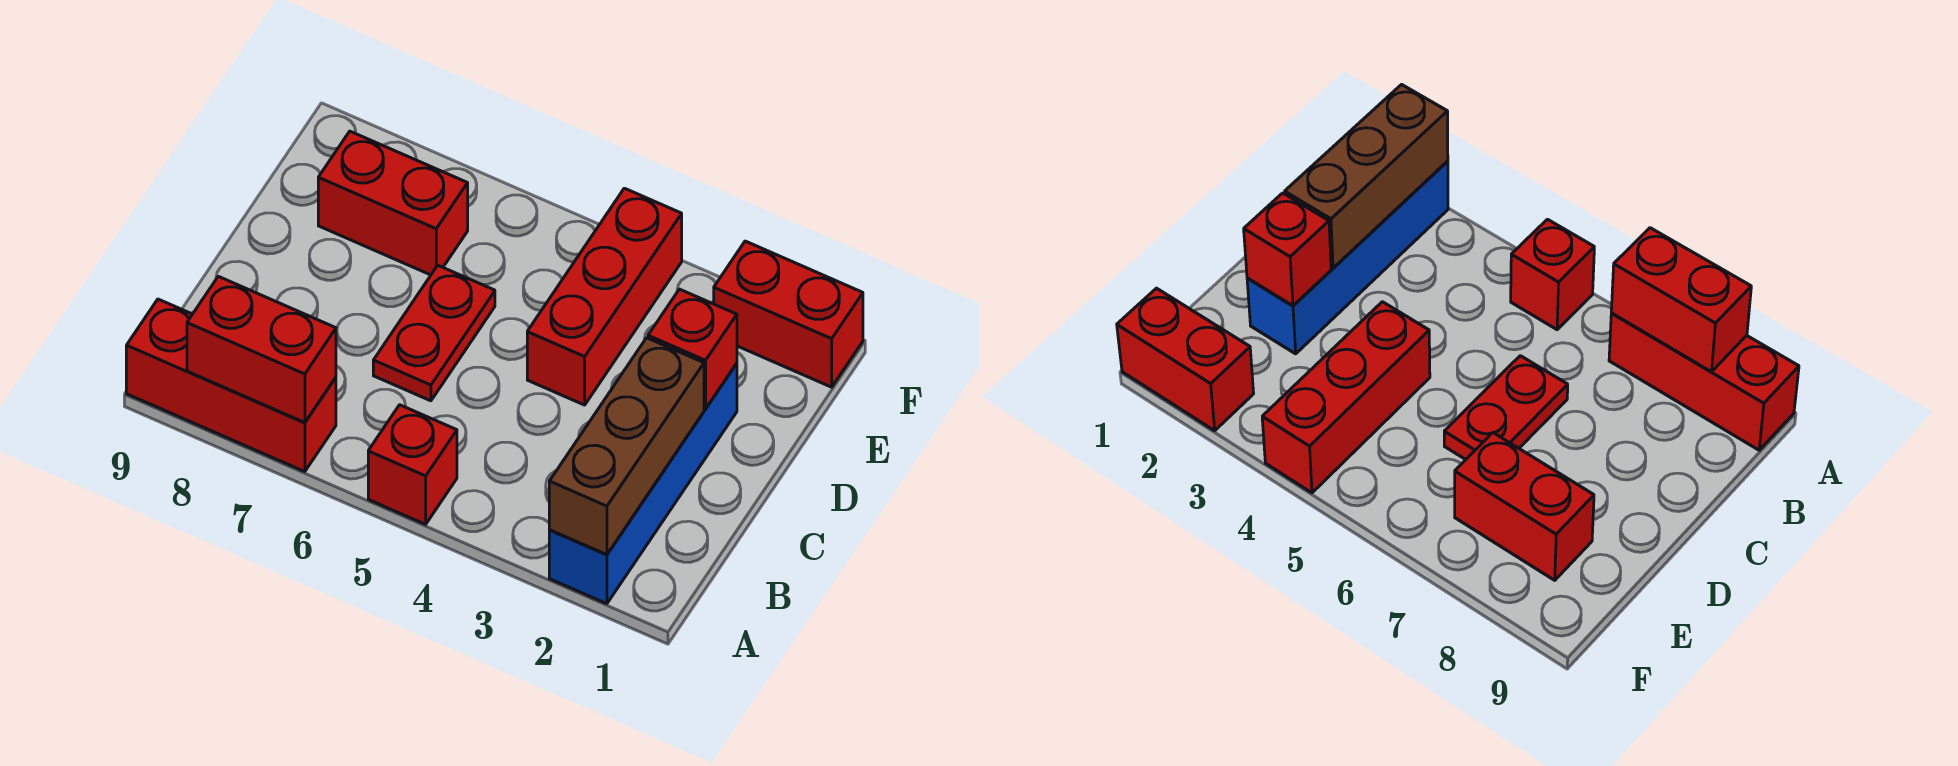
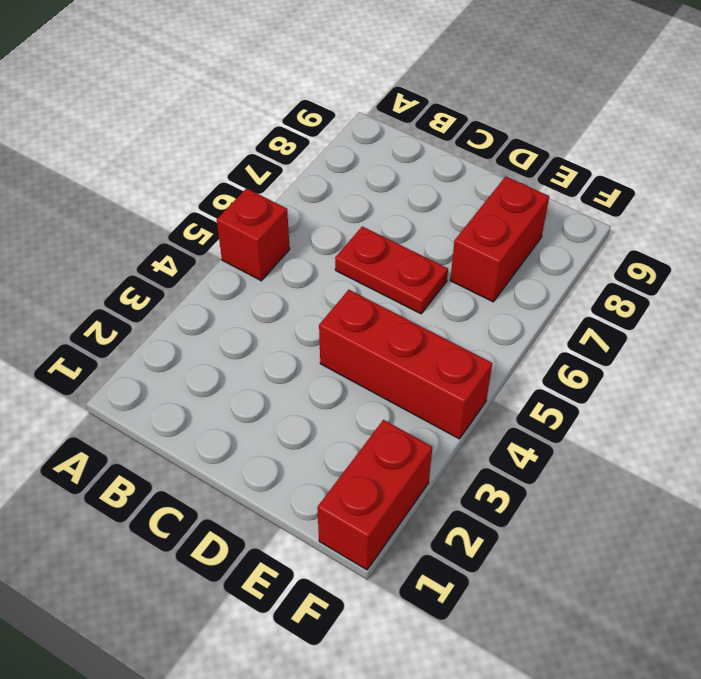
none -> blue brick A2:D2 level 1
none -> red brick A7:A9 level 1

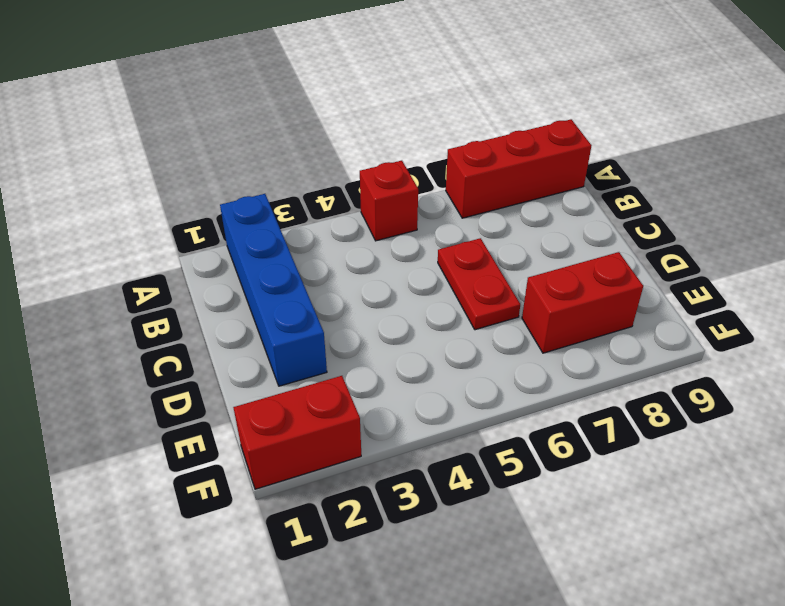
none -> red brick D4:F4 level 1
none -> brown brick A2:C2 level 2

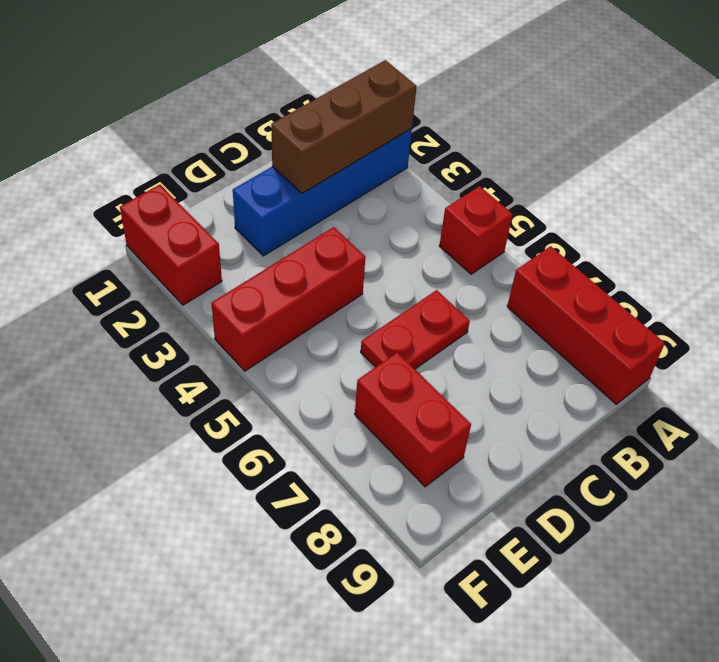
none -> red brick A7:A8 level 2
none -> red brick D2 level 2

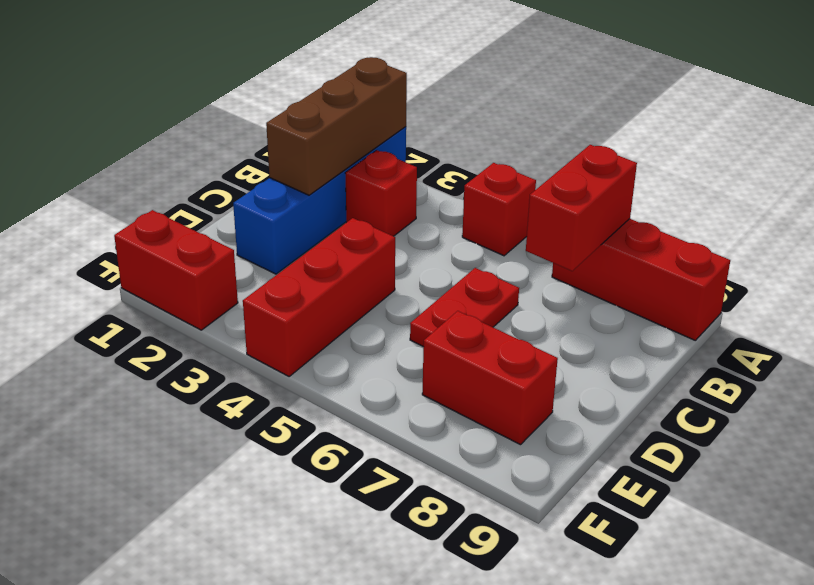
red brick A7:B7 level 2 -> red brick A7:A8 level 2
red brick B3 level 1 -> red brick D2 level 2

